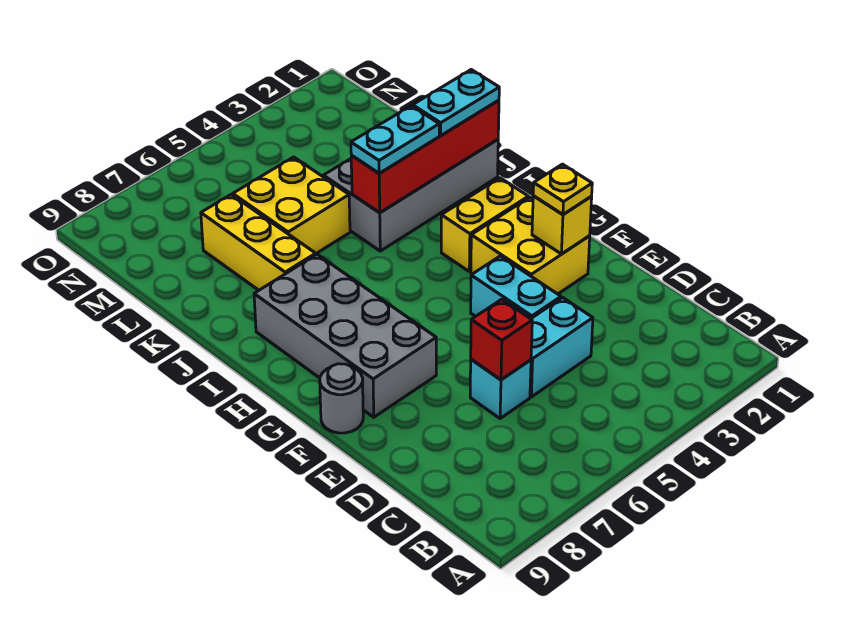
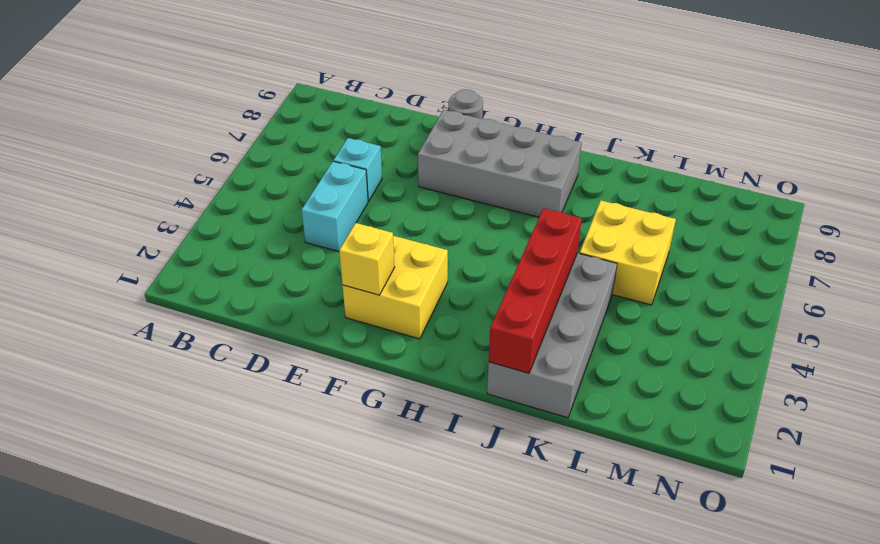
none -> cyan brick E4:F4 level 1
none -> yellow brick H2:H3 level 1
none -> yellow brick J7:L7 level 1

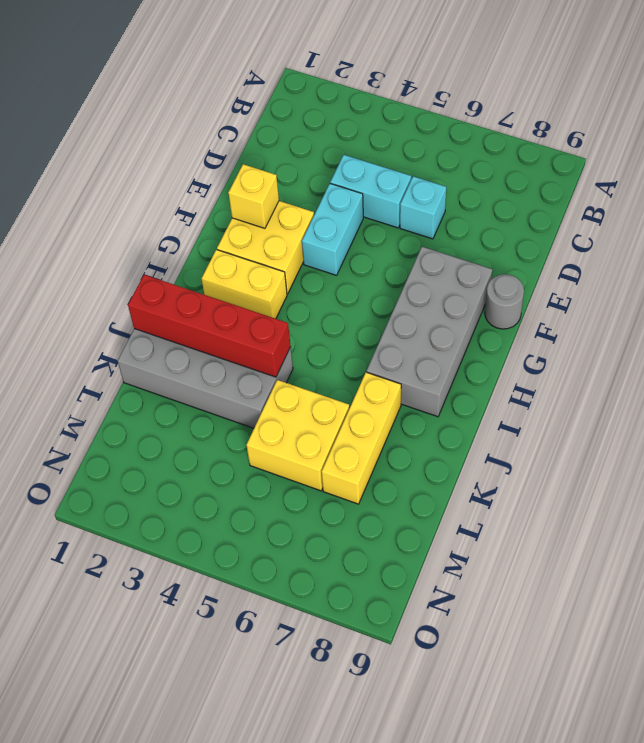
none -> red brick D6 level 2
none -> yellow plate F2 level 3
none -> cyan plate J1:J2 level 3

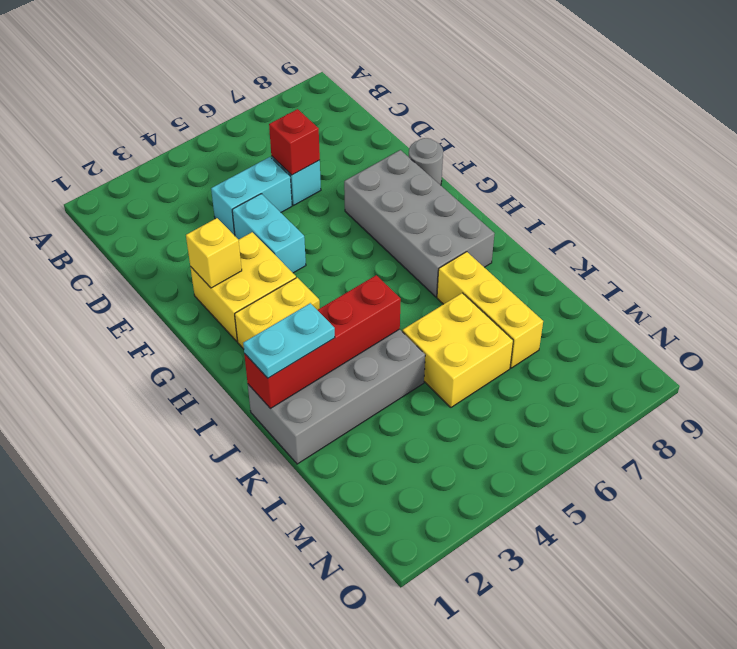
none -> yellow plate F2 level 3
none -> cyan plate J3:J4 level 3

